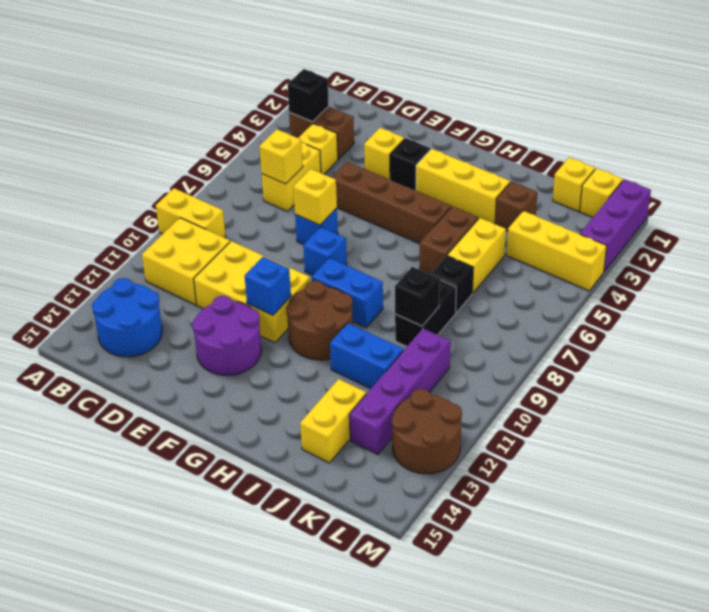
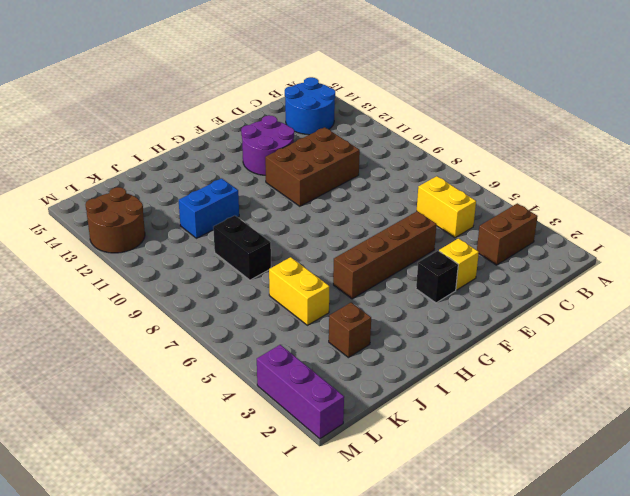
brown brick D10:F11 level 1 -> yellow brick D10:F11 level 1
none -> yellow brick A9:B9 level 1
none -> yellow brick B10:C11 level 1
none -> yellow brick C4 level 1
none -> blue brick E7 level 1

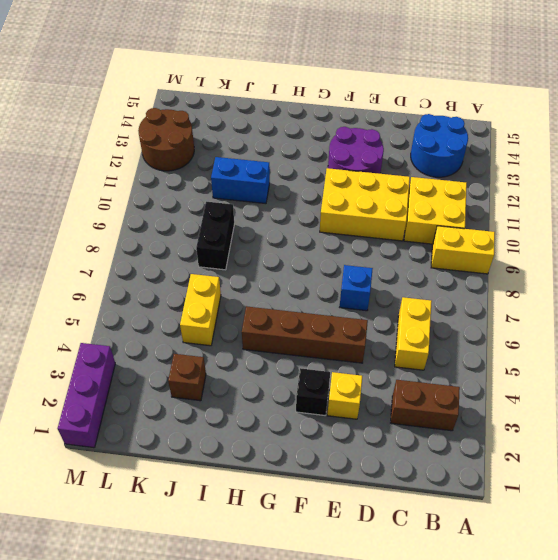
none -> yellow brick C4 level 1
none -> blue brick F8 level 1
none -> yellow brick G3:I3 level 1
none -> blue brick G9:H9 level 1

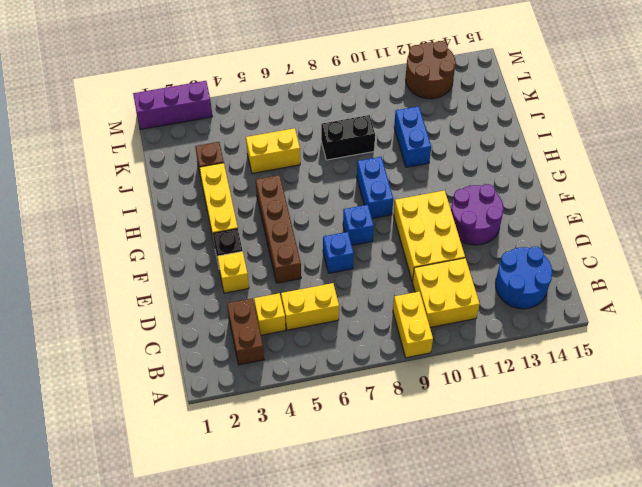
none -> brown round brick G10:H11 level 1
none -> brown brick I5:I6 level 1
none -> black brick J7 level 1
none -> yellow brick J13:J14 level 1

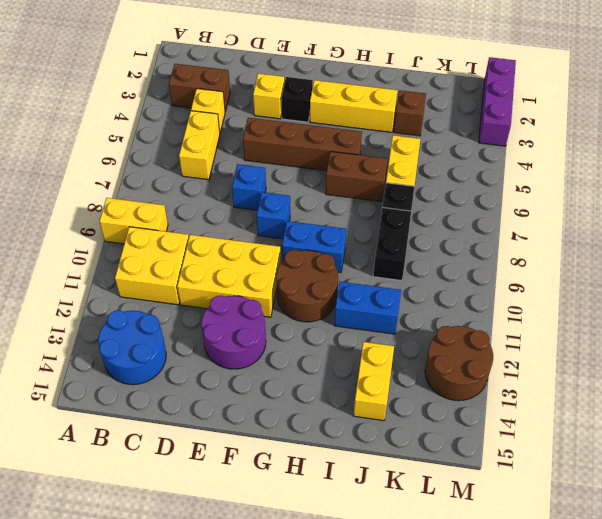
brown brick H6:I6 level 1 -> brown brick I5:I6 level 1
none -> yellow brick K1 level 1
none -> yellow brick K4:M4 level 1
none -> purple brick K10:K13 level 1
none -> yellow brick L1 level 1

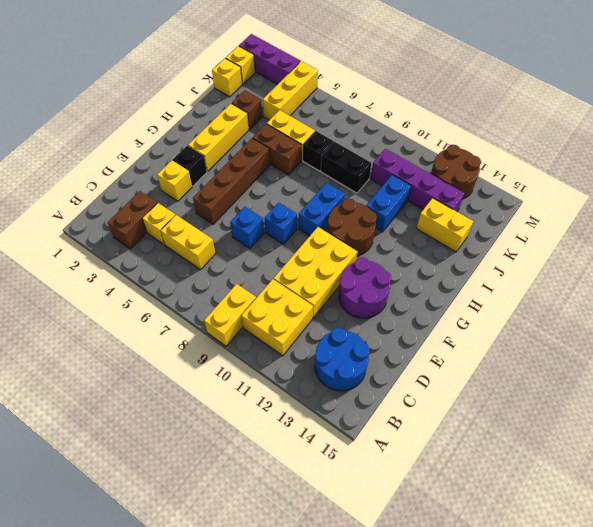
none -> black brick B3 level 2
none -> yellow brick C6 level 2
none -> yellow brick E7 level 2
none -> blue brick F11 level 2

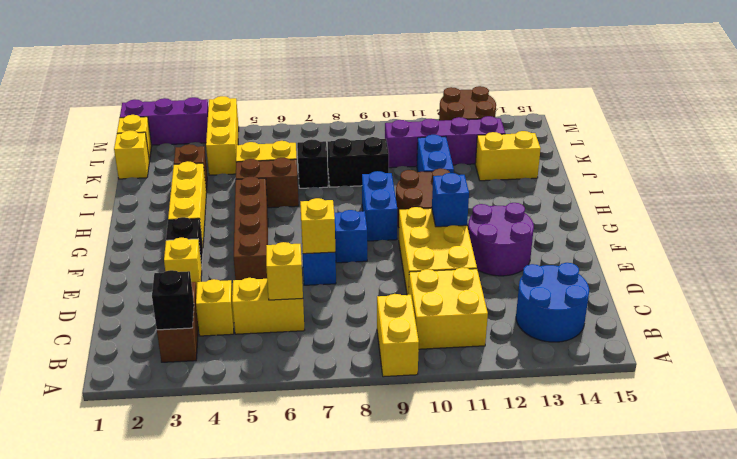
none -> black brick J9 level 2

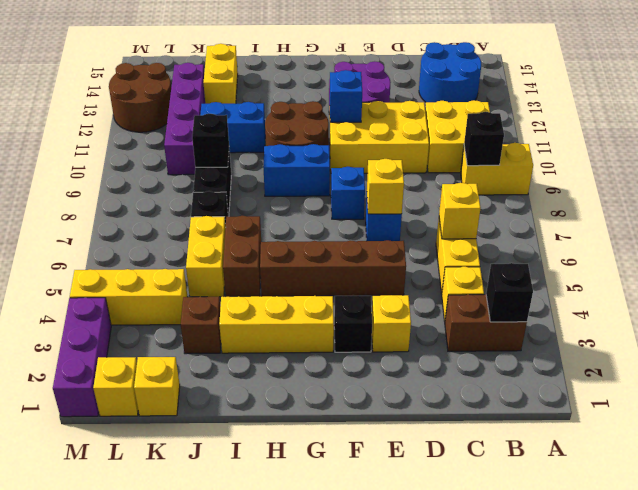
black brick B9 level 2 -> none

